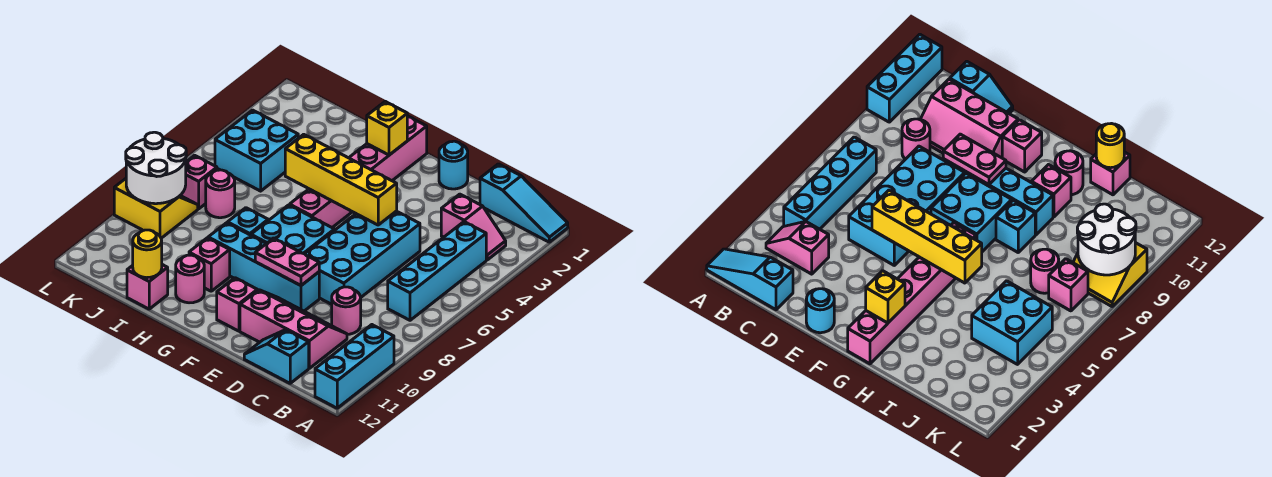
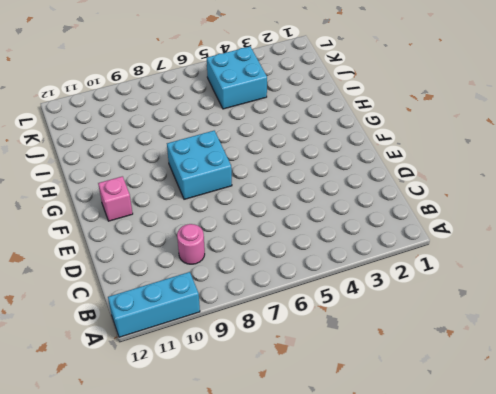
none -> cyan slope A1:C1 level 1 top C
none -> pink slope B3:C3 level 1 top C
none -> cyan brick B4:B7 level 1

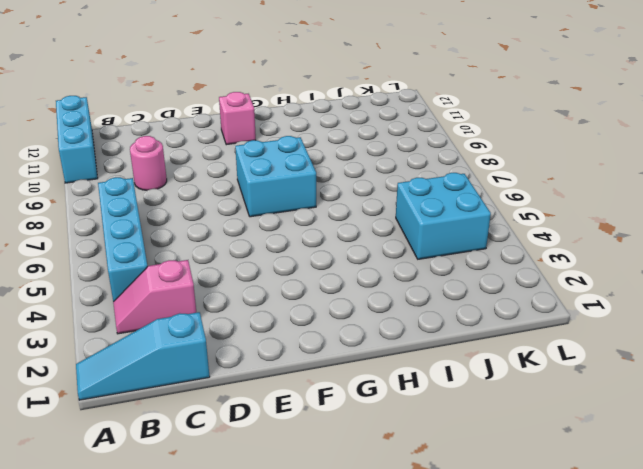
none -> pink slope C10:E11 level 1 top 11
none -> cyan slope C12:D12 level 1 top C
none -> cyan brick D5:E8 level 1

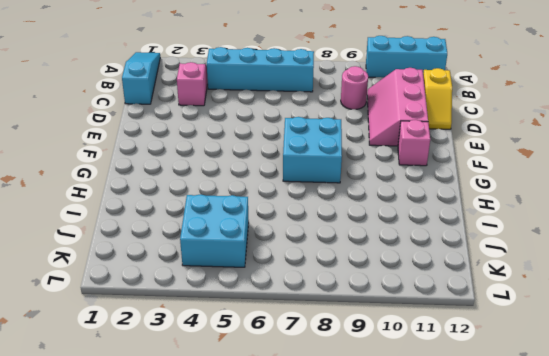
yellow slope C12:D12 level 1 top C -> cyan slope C12:D12 level 1 top C
none -> cyan brick D5:E8 level 1
none -> cyan round brick E1 level 1
none -> cyan brick E9:H9 level 1

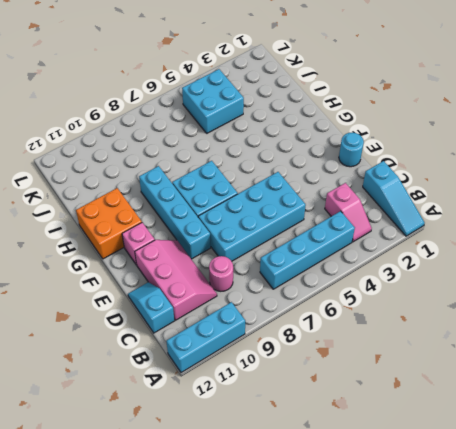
orange brick G11:H12 level 1 -> pink round brick H11 level 1
none -> pink brick G1:G6 level 1
none -> cyan brick H8 level 1
none -> pink brick H10 level 1

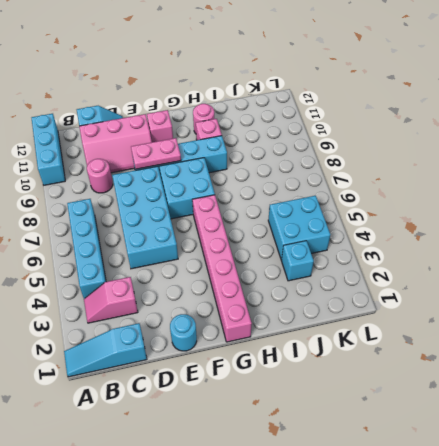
cyan brick J3 level 1 -> cyan brick H8 level 1
none -> pink brick I12 level 1
none -> pink round brick J7 level 1
none -> pink brick K7 level 1

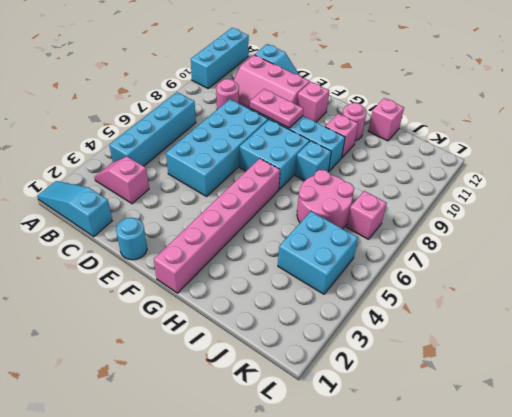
pink round brick I6:J7 level 1 -> pink round brick J7 level 1
none -> yellow slope K8:L9 level 1 top 9
none -> yellow brick E5:H5 level 2
none -> yellow brick G2 level 2

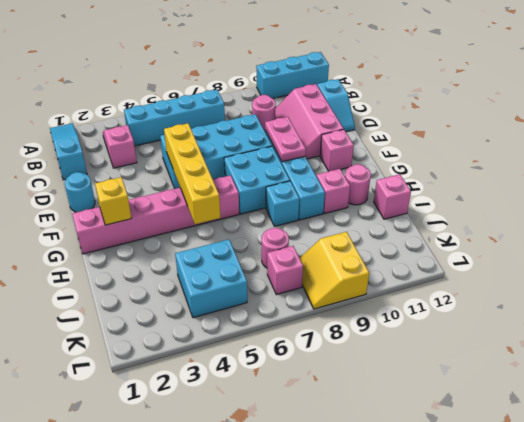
none -> yellow round brick I12 level 2
none -> white round brick K8:L9 level 2

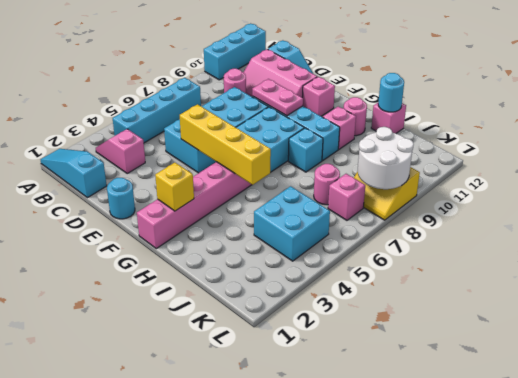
cyan round brick I12 level 2 -> yellow round brick I12 level 2

